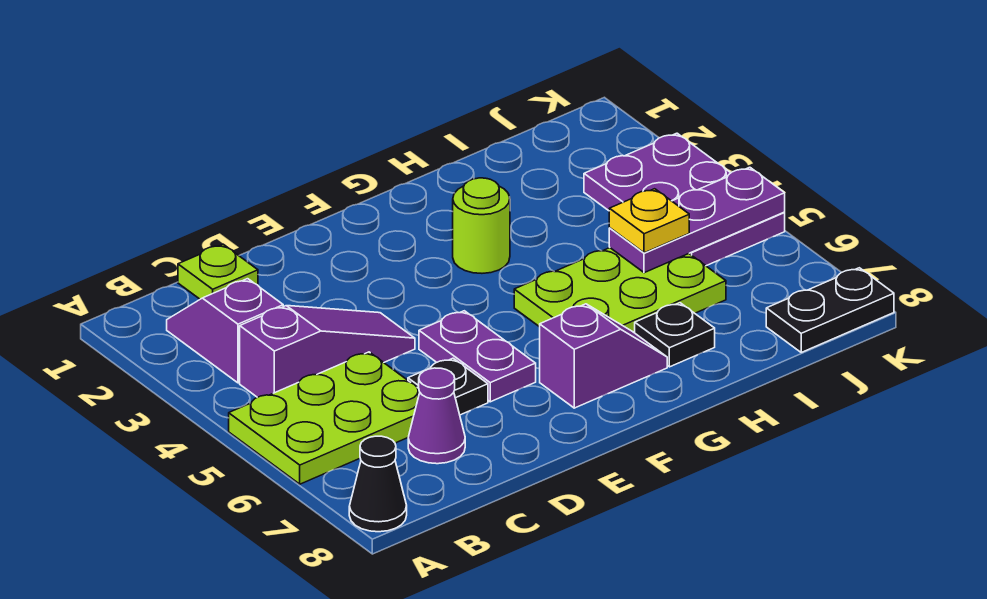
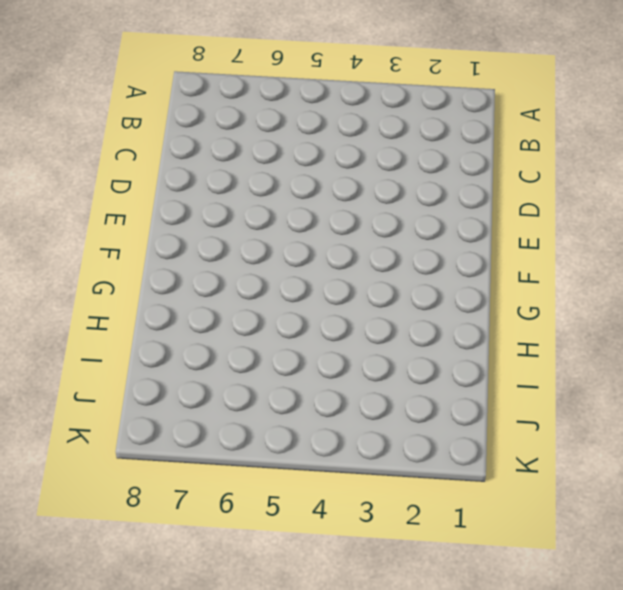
none -> lime plate A5:C6 level 1
none -> black cone A8 level 1
none -> purple slope B2:B3 level 1 top 3

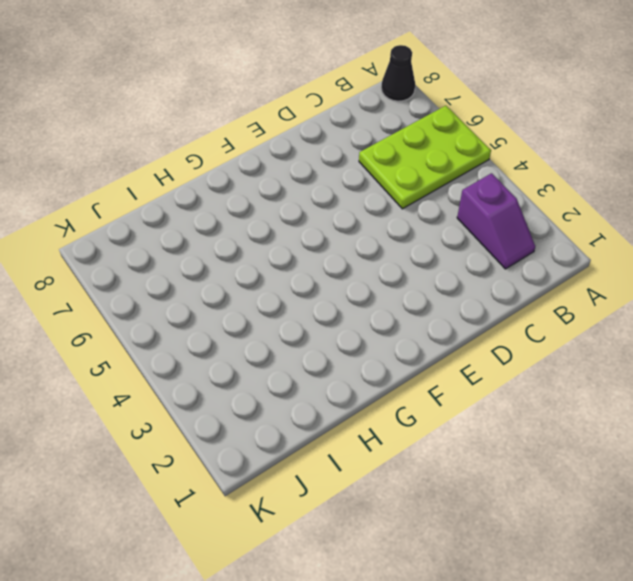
none -> purple slope B4:D4 level 1 top B
none -> lime plate C1 level 1
none -> purple cone C7 level 1

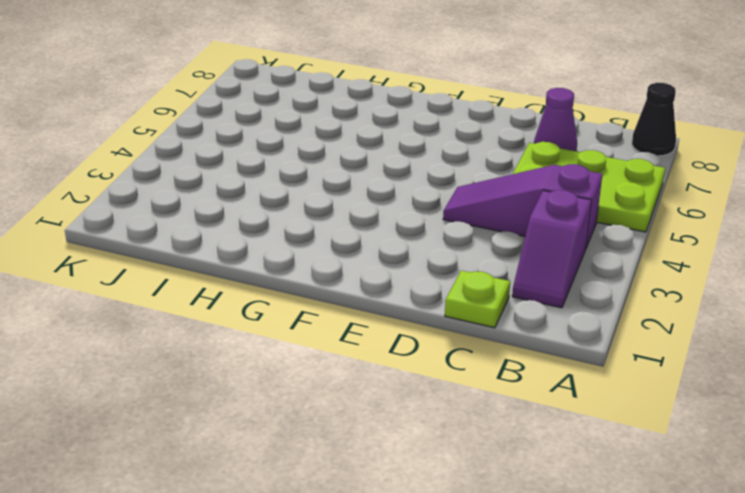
none -> black plate D6 level 1
none -> purple plate E5:E6 level 1
none -> purple slope F7:G7 level 1 top F

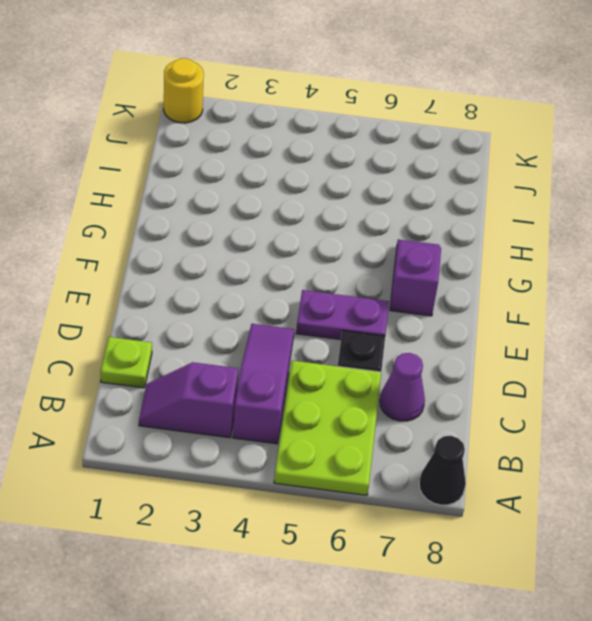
yellow round brick K1 level 1 -> none
none -> lime round brick G3 level 1
none -> lime plate G5:I6 level 1
none -> black plate H7 level 1

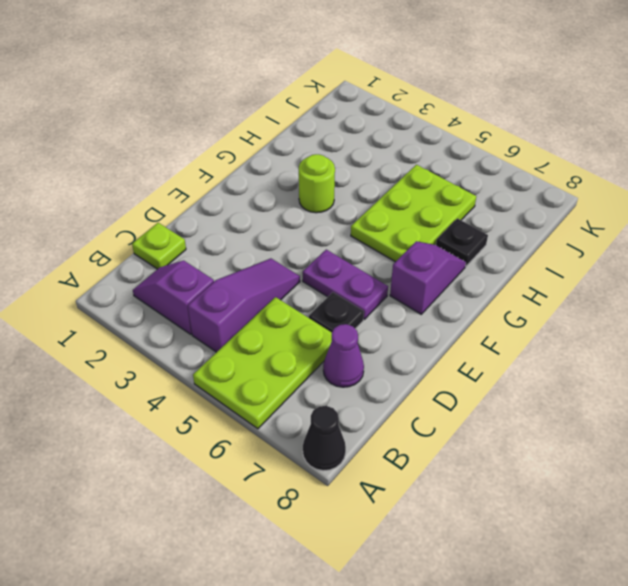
none -> purple plate J3:K5 level 1
none -> black plate J8:K8 level 1
none -> purple plate I5:K5 level 2

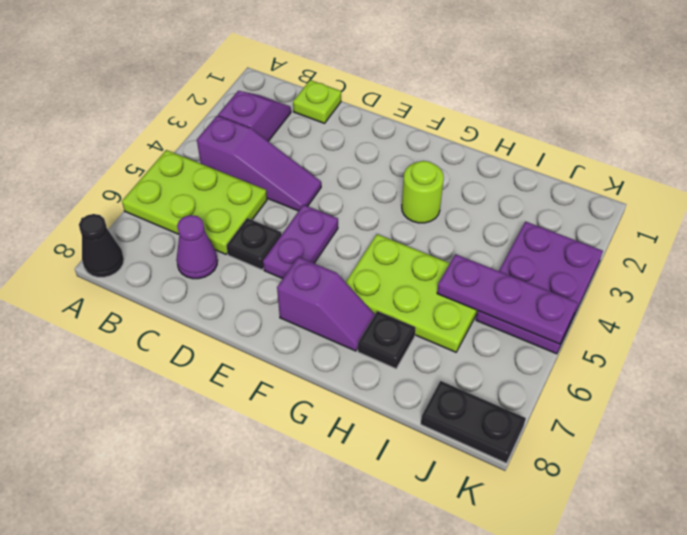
none -> yellow plate I5 level 3

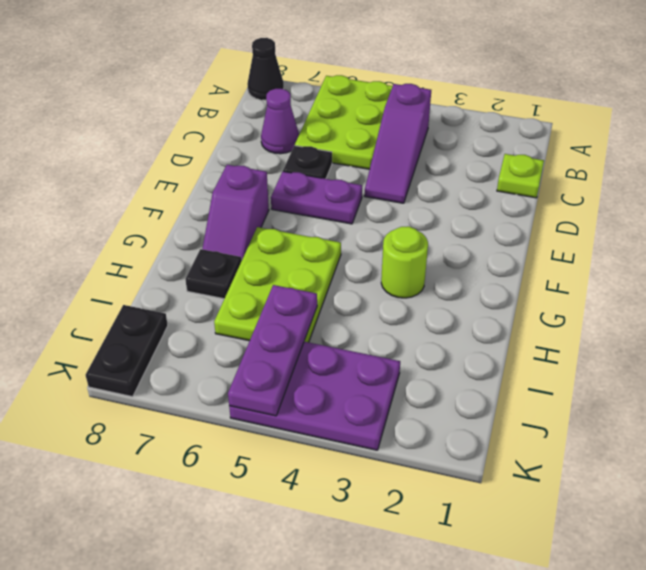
none -> purple slope B2:B3 level 1 top 3
none -> yellow plate I5 level 3

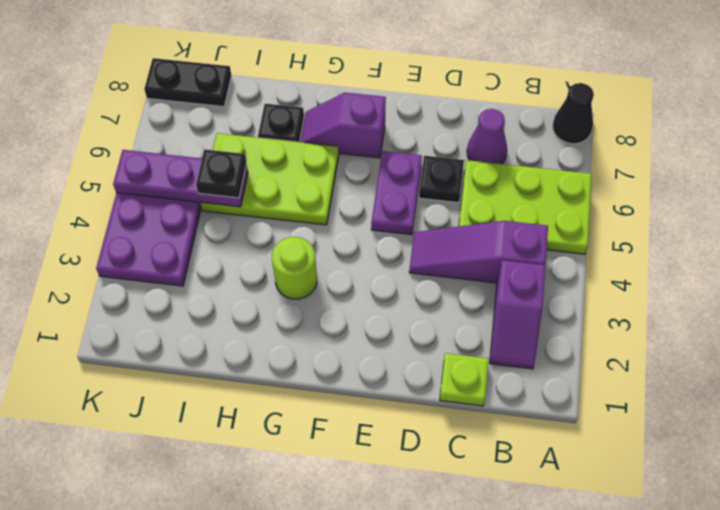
black plate I5 level 3 -> yellow plate I5 level 3

